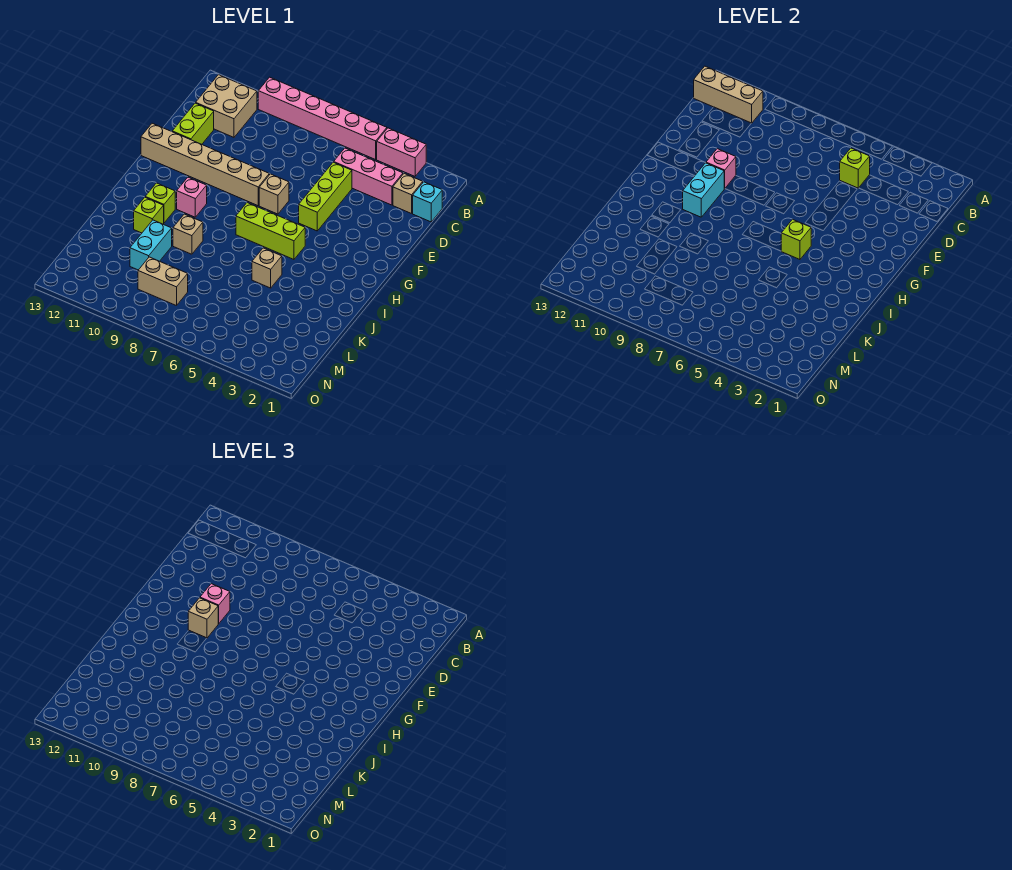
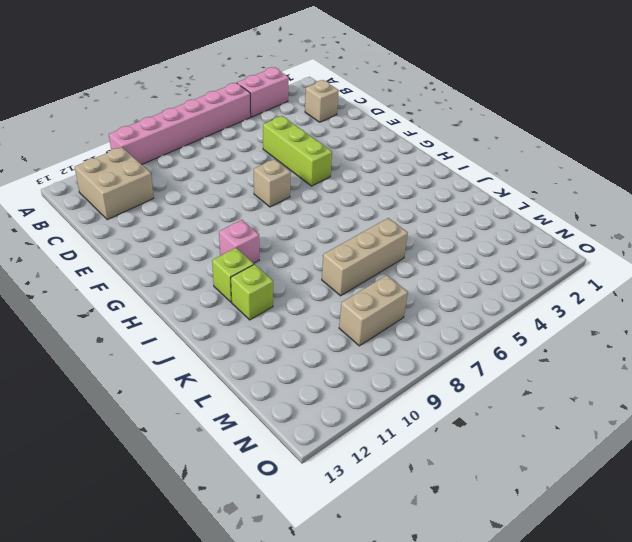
tan brick K6:K8 level 1 -> tan brick B11:B13 level 2
none -> cyan brick C1 level 1
none -> pink brick C3:C5 level 1
none -> lime brick D12:E12 level 1

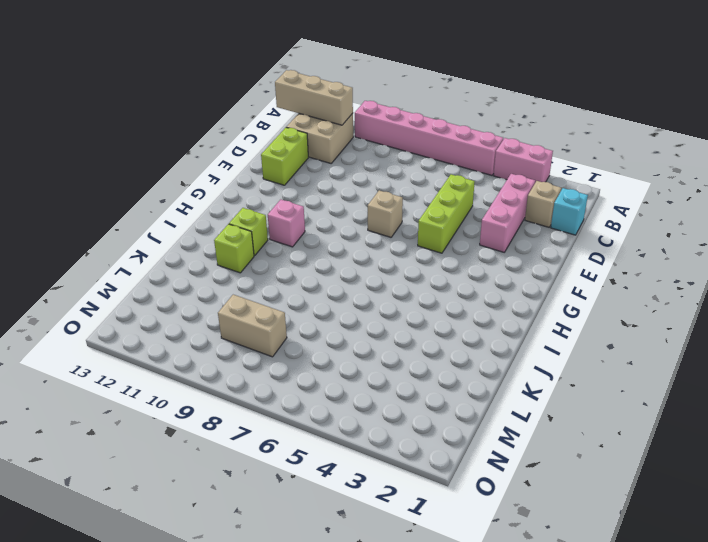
pink brick C3:E3 level 1 -> pink brick C3:C5 level 1
none -> tan brick F8:F13 level 1
none -> lime brick H5:H7 level 1
none -> tan brick J5 level 1

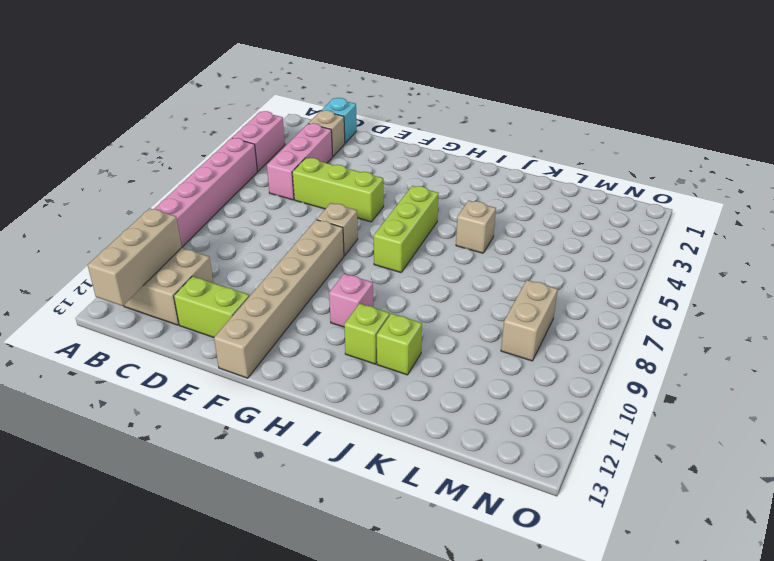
none -> tan brick J9 level 1
none -> cyan brick K10:L10 level 1
none -> lime brick C5 level 2

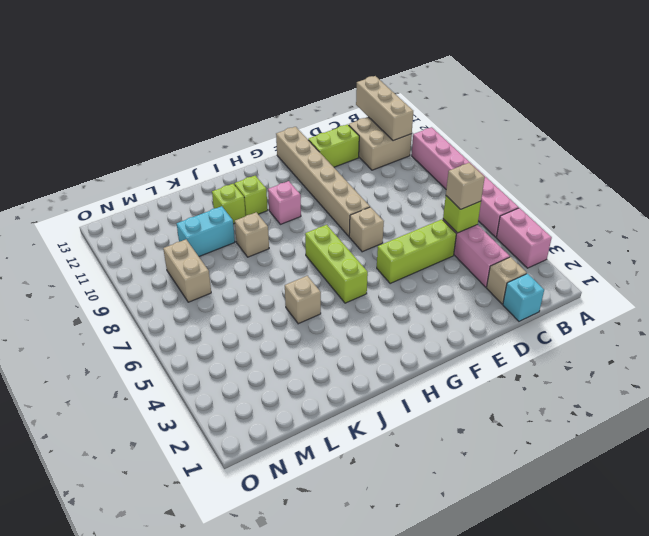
tan brick C5 level 3 -> tan brick G10 level 3
none -> pink brick F10 level 2
none -> cyan brick G10:H10 level 2
none -> lime brick H5 level 2

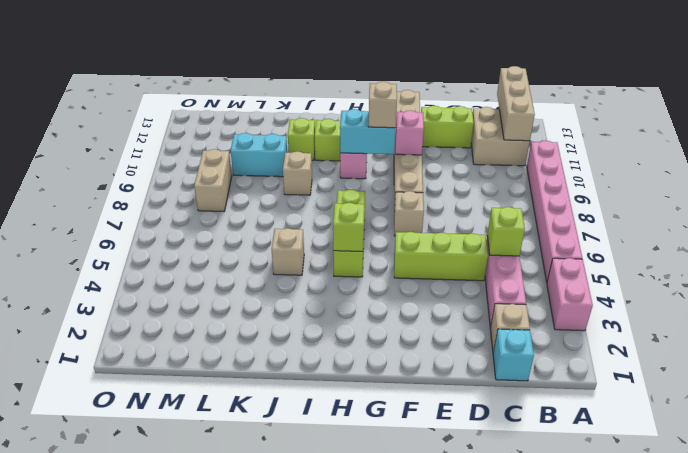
none -> pink brick F10 level 3

